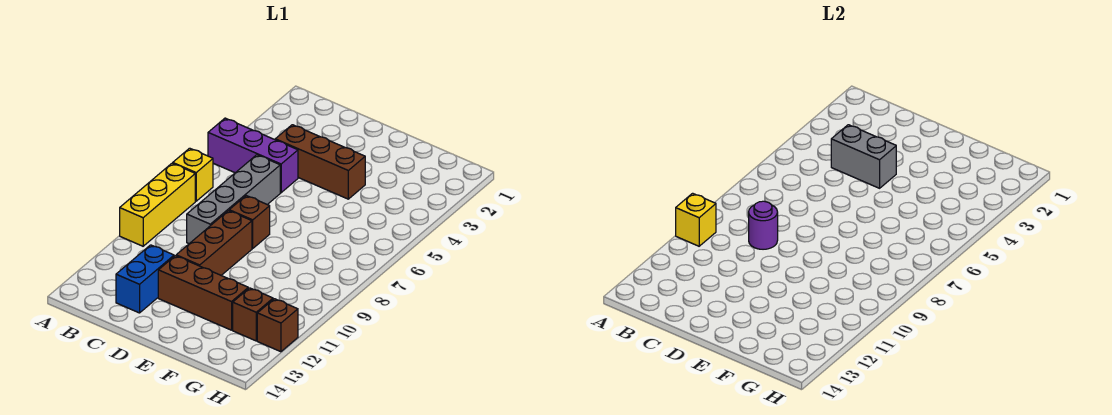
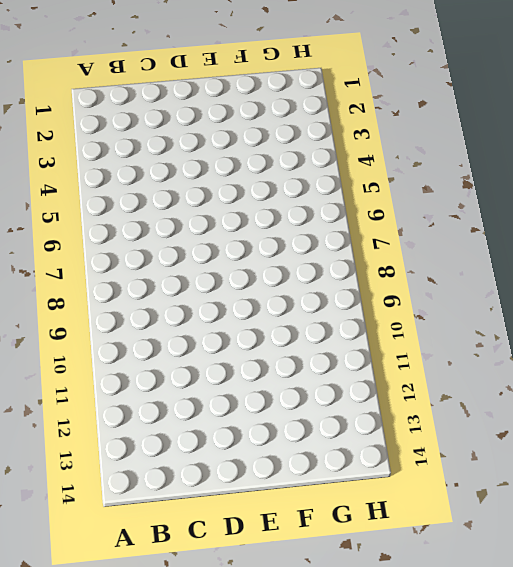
none -> purple brick A5:C5 level 1
none -> yellow brick A7 level 1
none -> yellow brick A8:A10 level 1

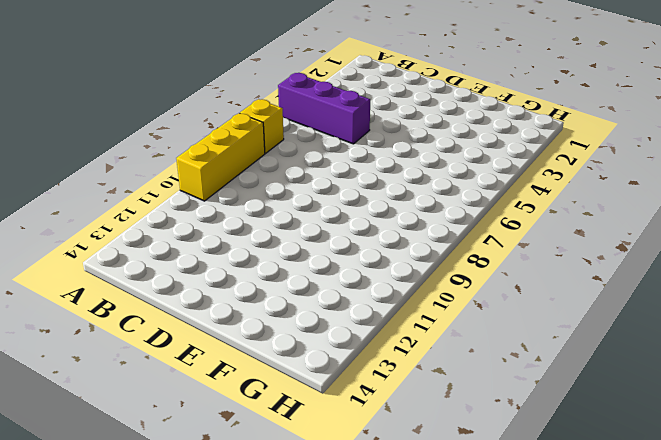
none -> brown brick C4:E4 level 1
none -> grey brick C6:C9 level 1
none -> blue brick C12:C13 level 1

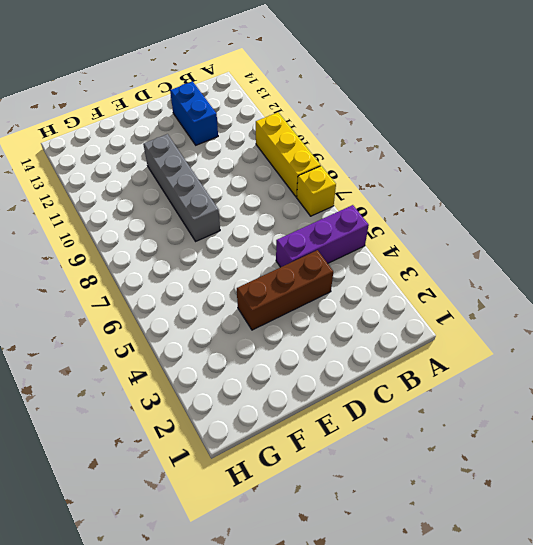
grey brick E8:E11 level 1 -> grey brick C6:C9 level 1
none -> brown brick D8 level 1
none -> brown brick D9:D11 level 1
none -> brown brick D12:F12 level 1

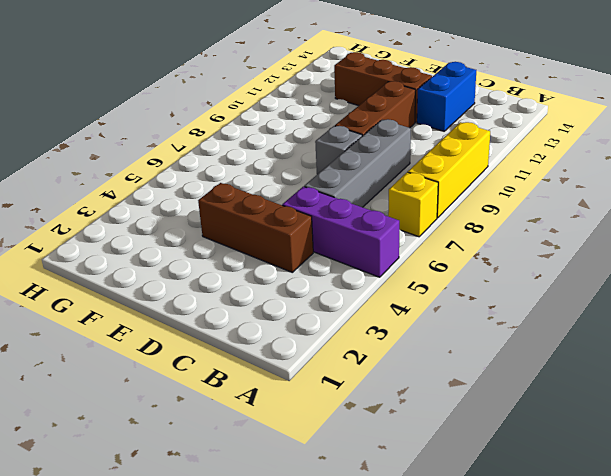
grey brick D8 level 1 -> brown brick D8 level 1
none -> brown brick G12 level 1
none -> brown brick H12 level 1
none -> yellow brick A10 level 2

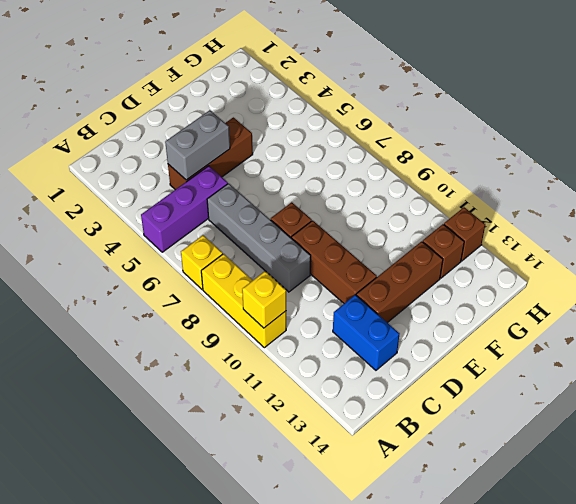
none -> purple round brick C9 level 2

